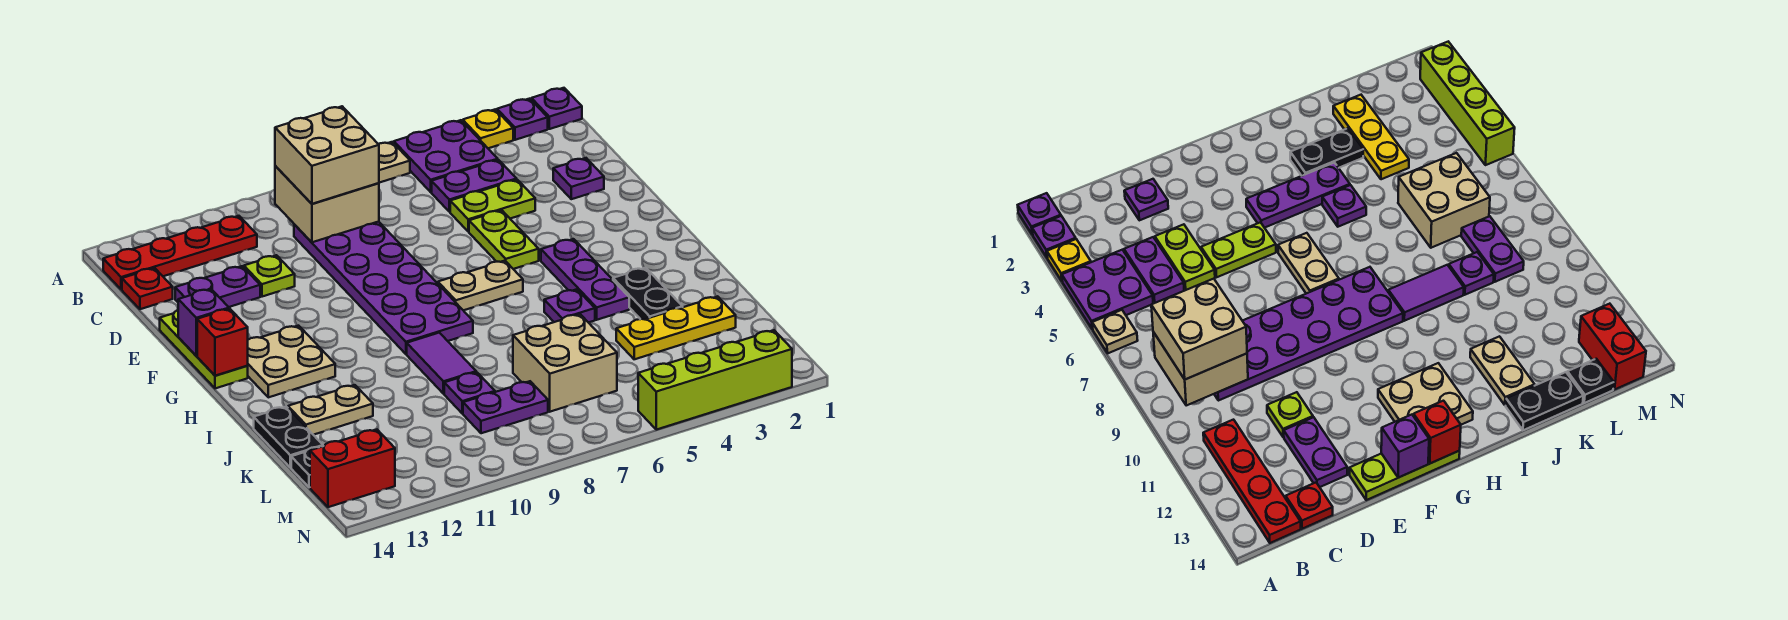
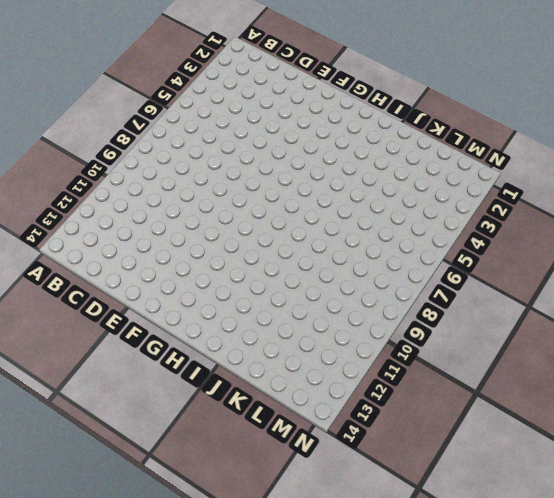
none -> purple plate A1 level 1
none -> purple plate A2 level 1
none -> yellow plate A3 level 1
none -> purple plate A4:B5 level 1

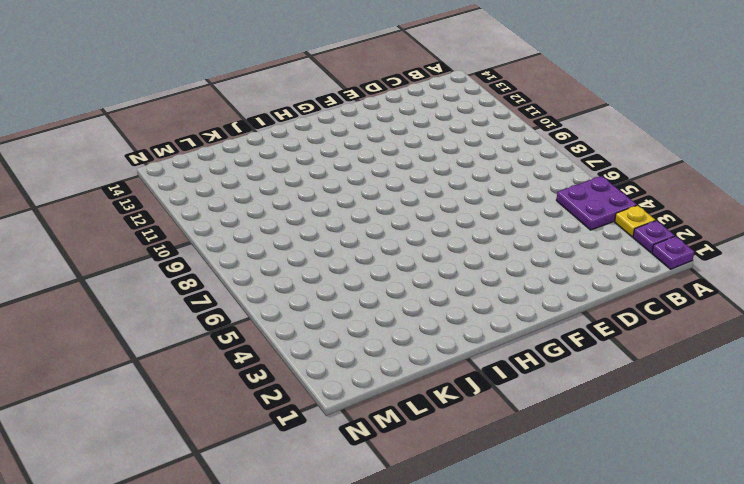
none -> tan plate A6 level 1
none -> red plate B11:B14 level 1
none -> purple plate C4:C5 level 1
none -> purple plate C8:H9 level 1

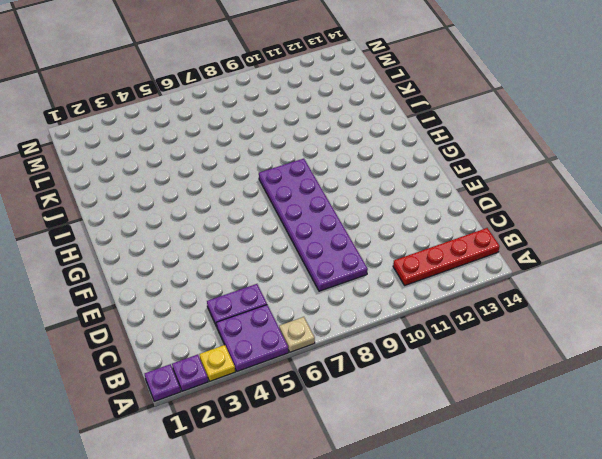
none -> red plate C14 level 1
none -> purple plate D2 level 1
none -> lime plate D4:D5 level 1
none -> lime plate D11 level 1

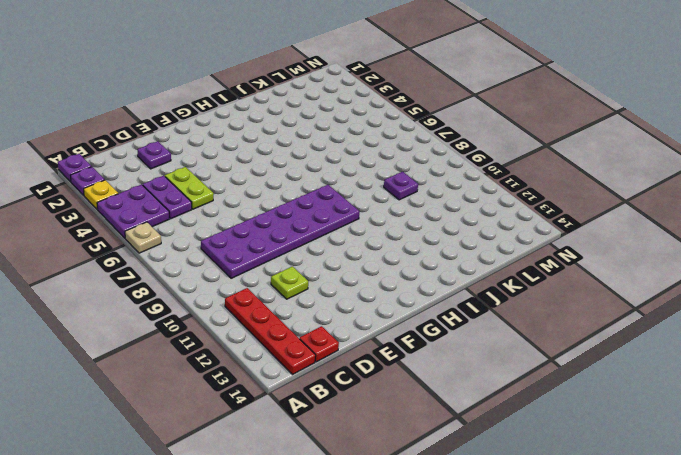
none -> purple plate D12:D13 level 1
none -> lime plate E5:F5 level 1
none -> lime plate E14:G14 level 1
none -> purple plate G4:I4 level 1

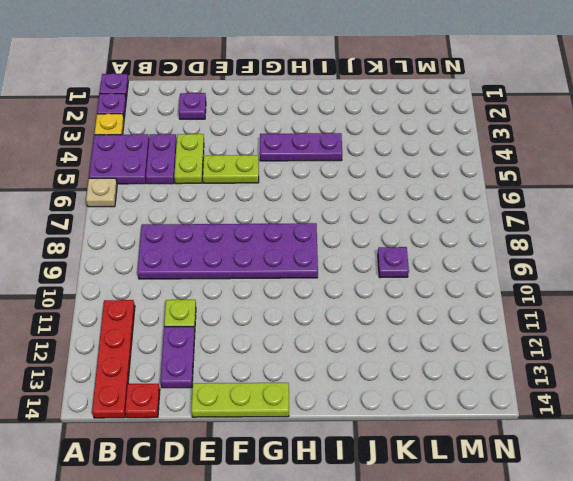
none -> tan plate G6:G7 level 1
none -> tan plate G12:H13 level 1
none -> black plate I3:J3 level 1
none -> purple plate I5 level 1

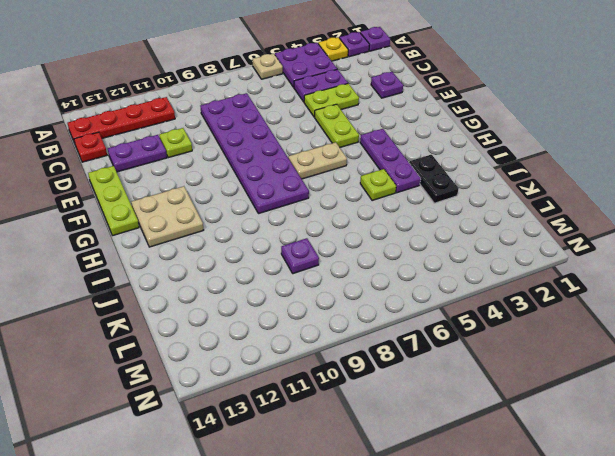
lime plate I5 level 1 -> purple plate I5 level 1
none -> purple tile I9:J9 level 1
none -> tan plate J12:J13 level 1
none -> black plate J14:K14 level 1
none -> yellow plate K2:K4 level 1

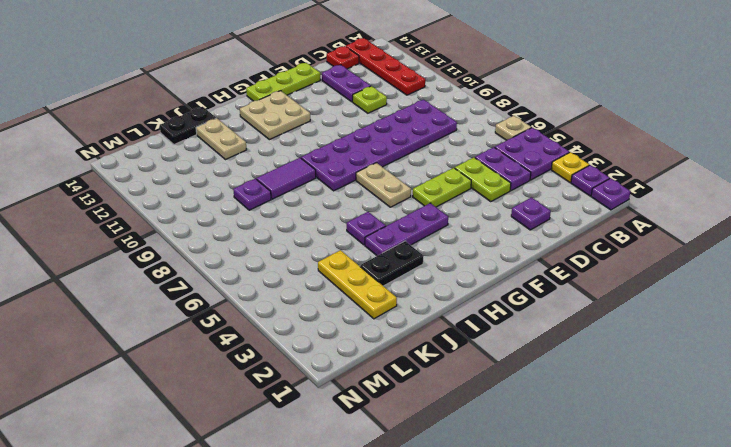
none -> tan brick K6:L7 level 1
none -> purple plate L8:L9 level 1
none -> black plate L14 level 1
none -> red brick M13:M14 level 1

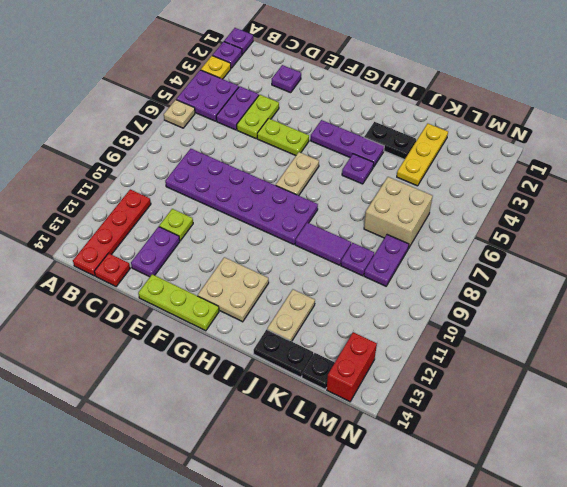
none -> lime brick N2:N5 level 1
none -> tan brick B8:C9 level 2
none -> purple brick F14 level 2
none -> red brick G14 level 2

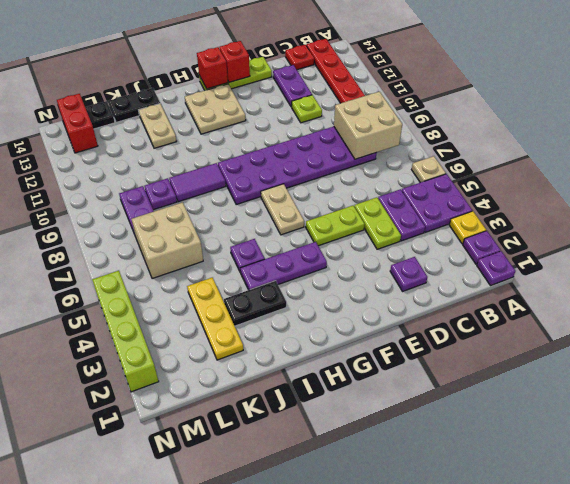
red brick F14 level 2 -> purple brick F14 level 2
none -> tan brick B8:C9 level 3

